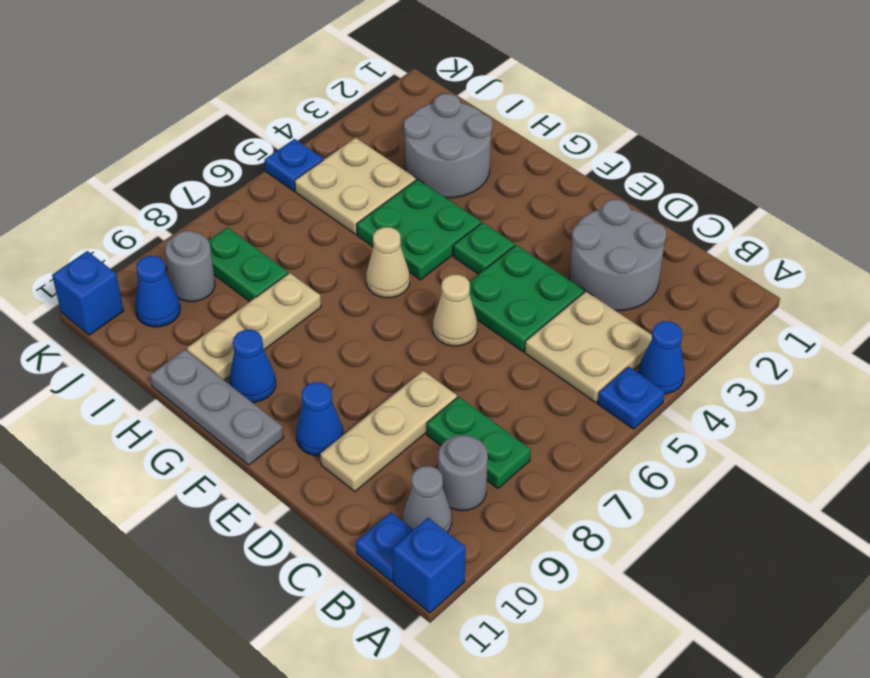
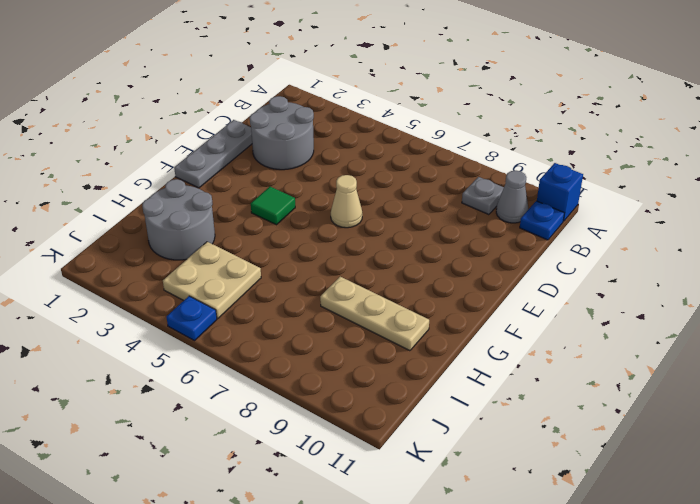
grey plate B9 level 1 -> grey round brick B9 level 1
grey plate D1:F1 level 1 -> grey plate F11:H11 level 1
green tile F4 level 1 -> green plate F4 level 1
none -> blue cone A4 level 1
none -> blue plate A5 level 1
none -> tan plate B4:C5 level 1

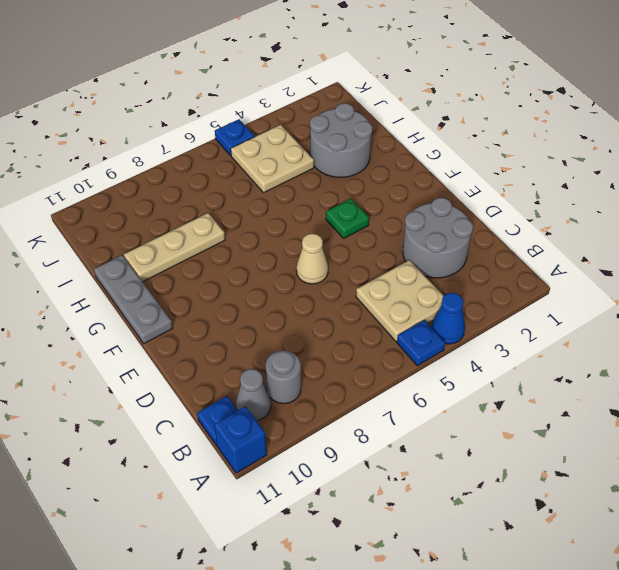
none -> green plate B8:C8 level 1
none -> green plate D4:E5 level 1
none -> tan plate D8:D10 level 1

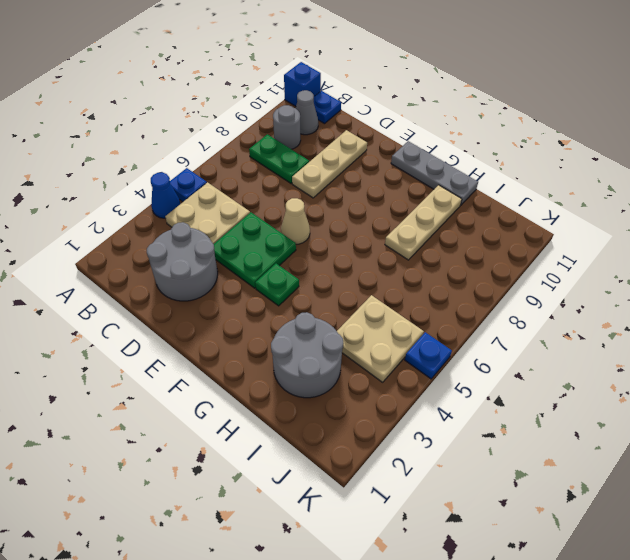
none -> blue cone E10 level 1
none -> green plate G4:H5 level 1
none -> tan cone G6 level 1

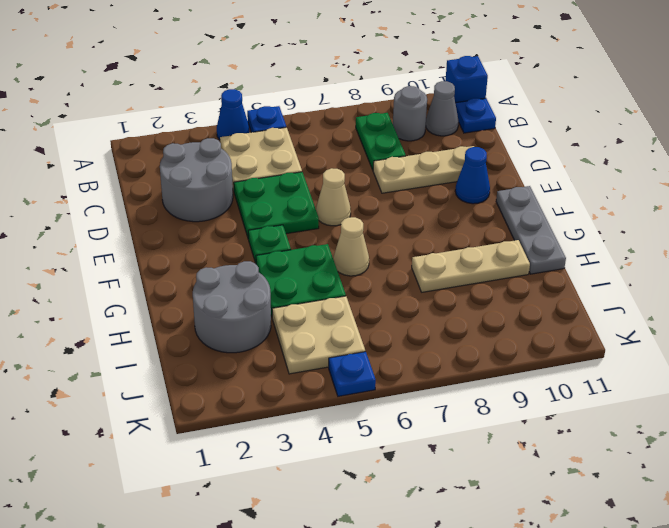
none -> blue cone G10 level 1
none -> green plate I8:J8 level 1
none -> grey round brick J9 level 1

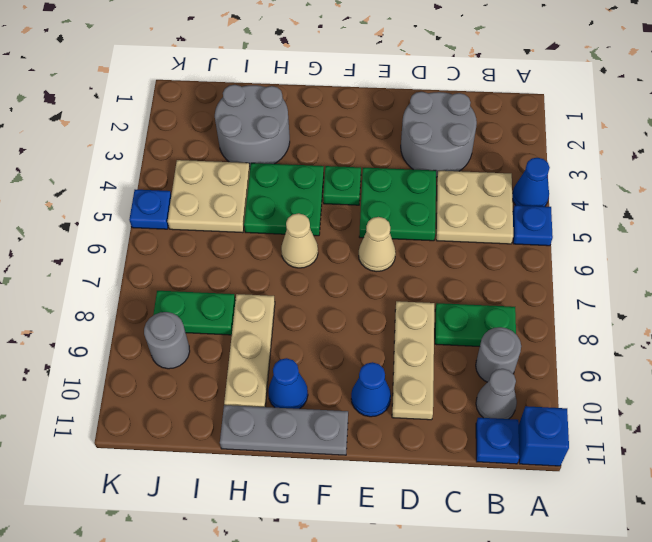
none -> blue cone J10 level 1
none -> blue brick K11 level 1

